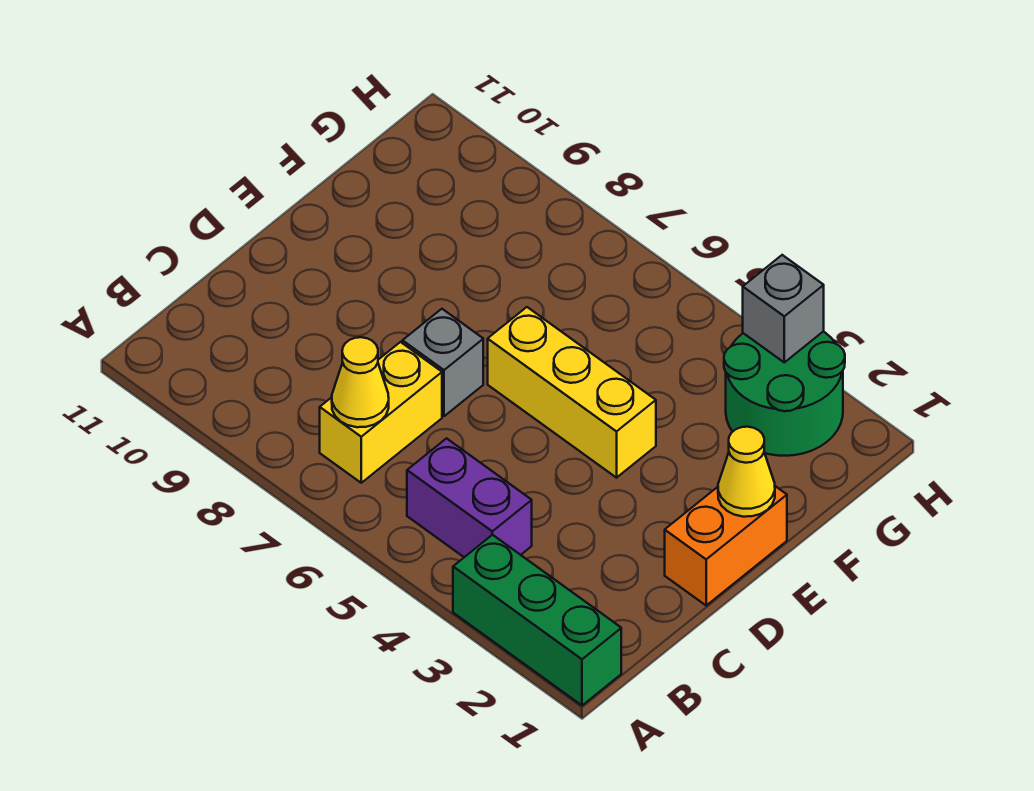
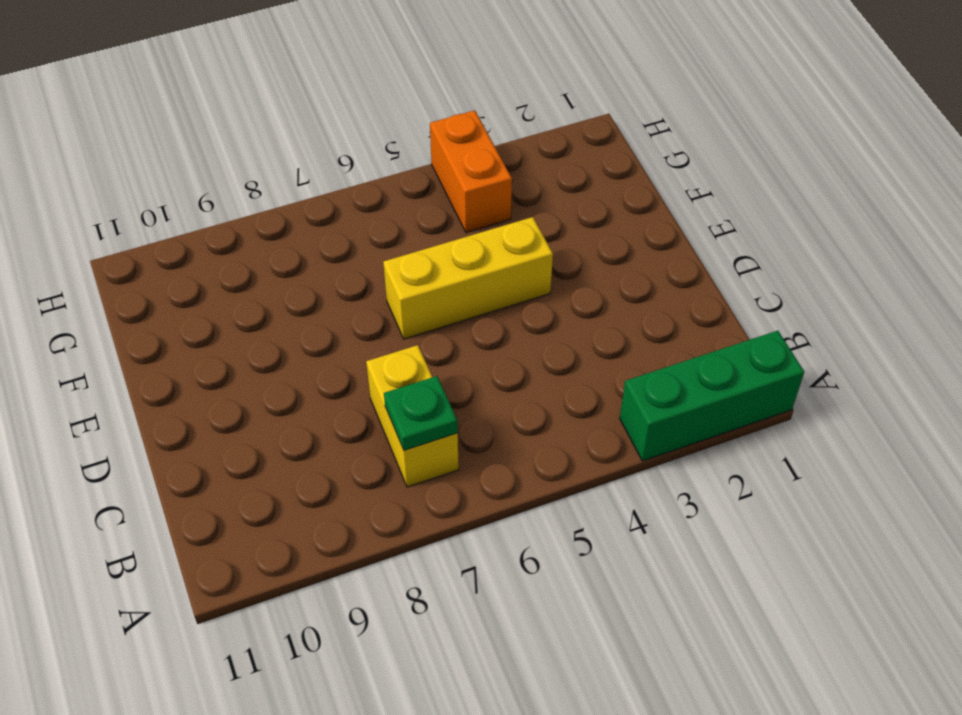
green plate B7 level 2 -> yellow cone B7 level 2
orange brick G4:H4 level 1 -> orange brick D1:E1 level 1
none -> purple brick B4:B5 level 1
none -> grey brick D7 level 1

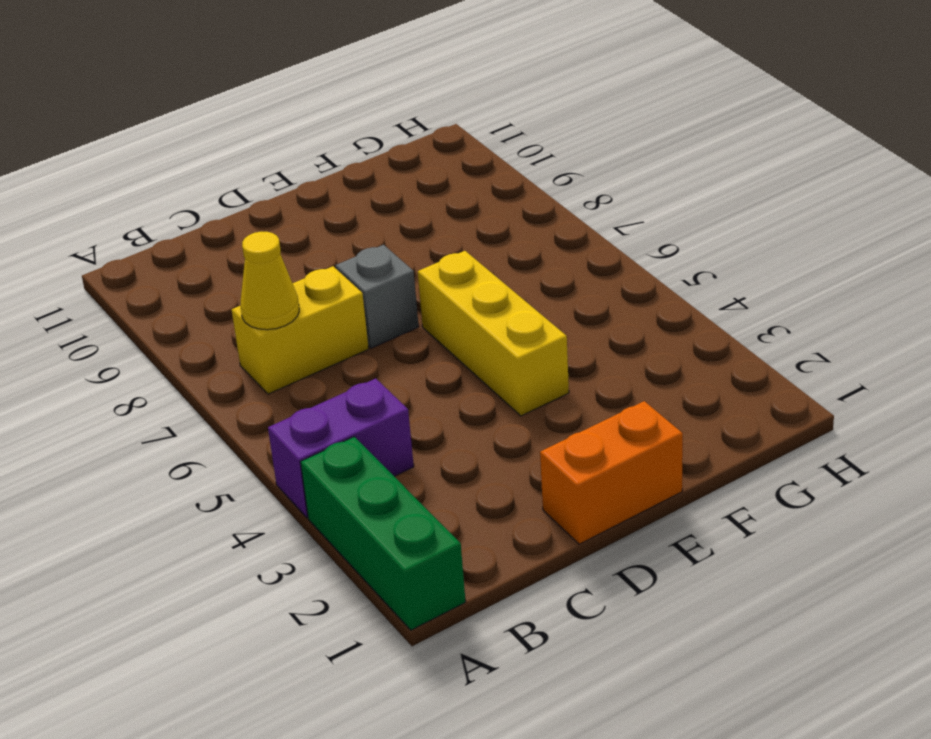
purple brick A4:B4 level 1 -> purple brick B4:B5 level 1
none -> green round brick G2:H3 level 1
none -> yellow cone E1 level 2

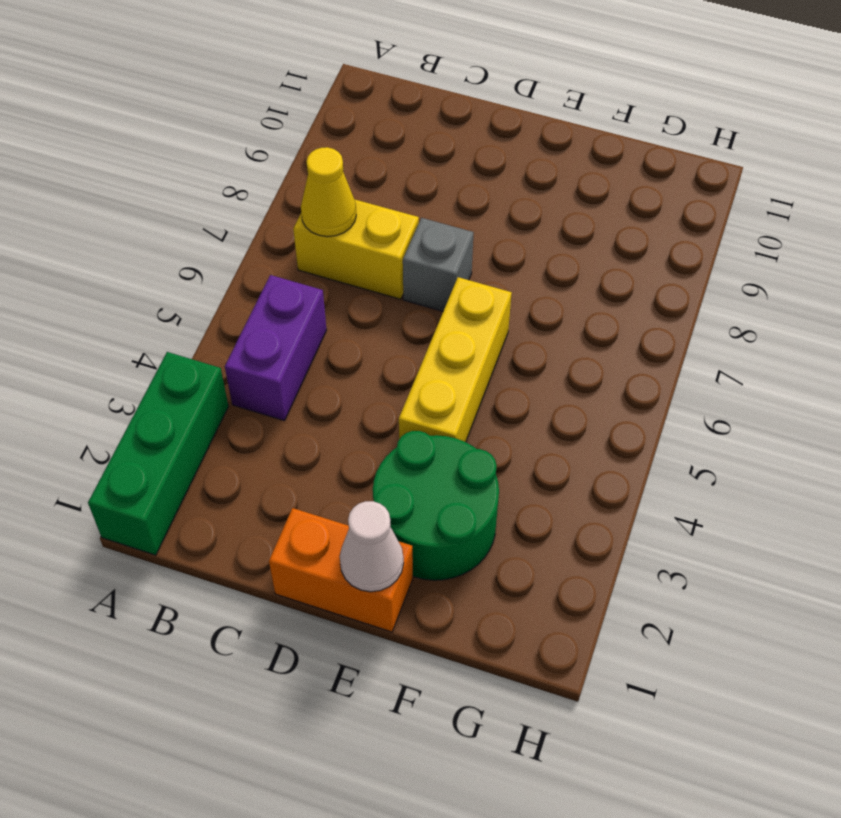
white cone E1 level 2 -> yellow cone E1 level 2
green round brick E2:F3 level 1 -> green round brick G2:H3 level 1
none -> grey brick H3 level 2

